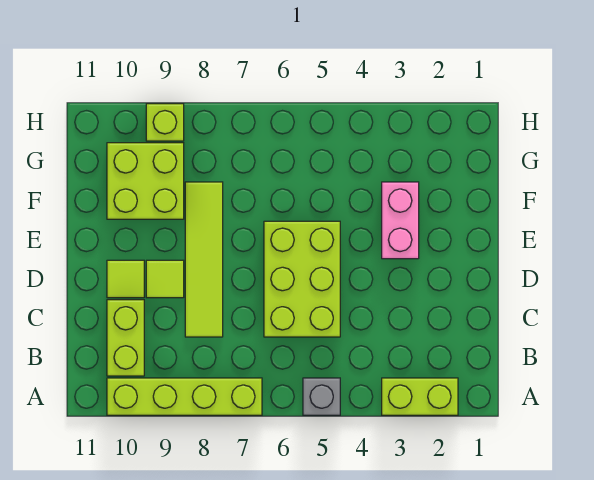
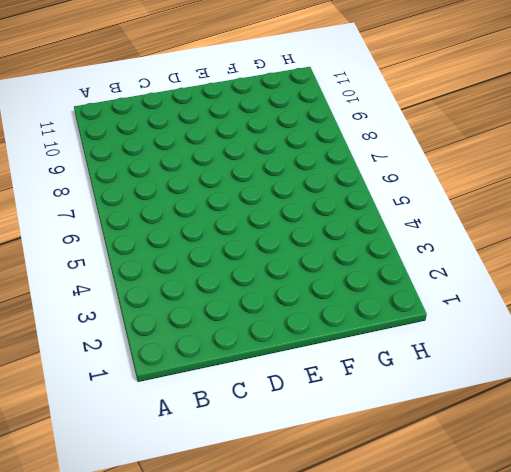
none -> lime brick A2:A3 level 1
none -> grey brick A5 level 1

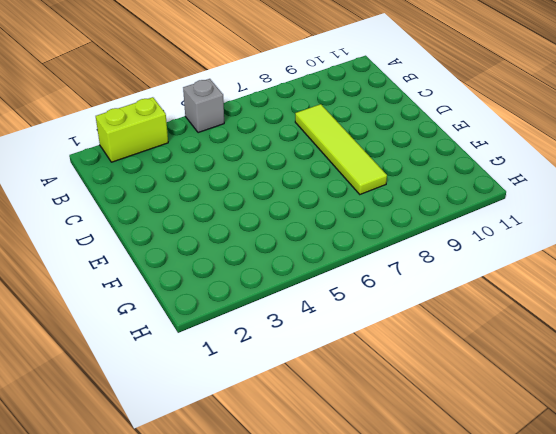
none -> lime brick A7:A10 level 1
none -> lime brick B10:C10 level 1

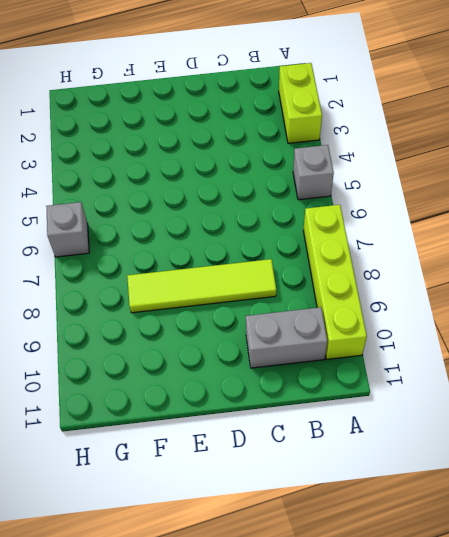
grey brick B10:C10 level 1 -> lime brick B10:C10 level 1
grey brick H6 level 1 -> none
none -> lime brick C5:E6 level 1
none -> lime tile D9 level 1

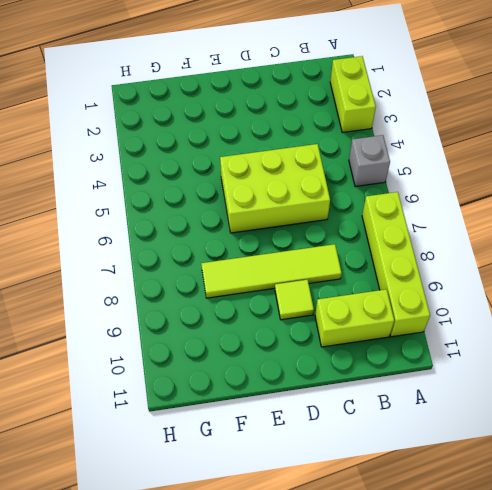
none -> lime tile D10 level 1
none -> pink brick E3:F3 level 1

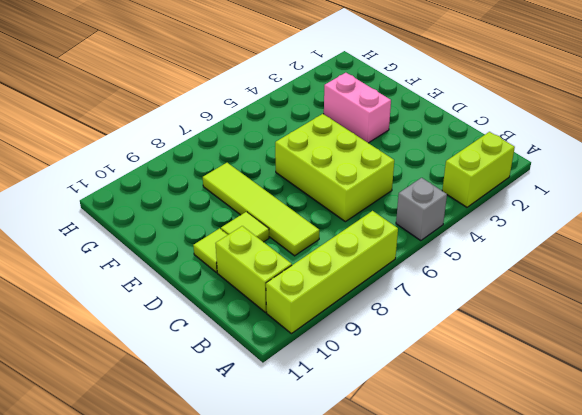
none -> lime brick F9:G10 level 1
none -> lime brick H9 level 1

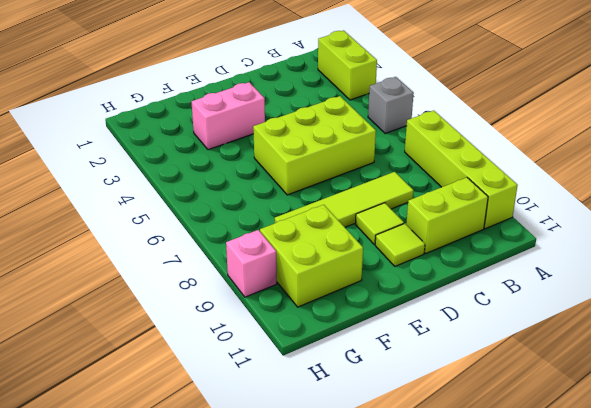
pink brick H9 level 1 -> lime brick H9 level 1

